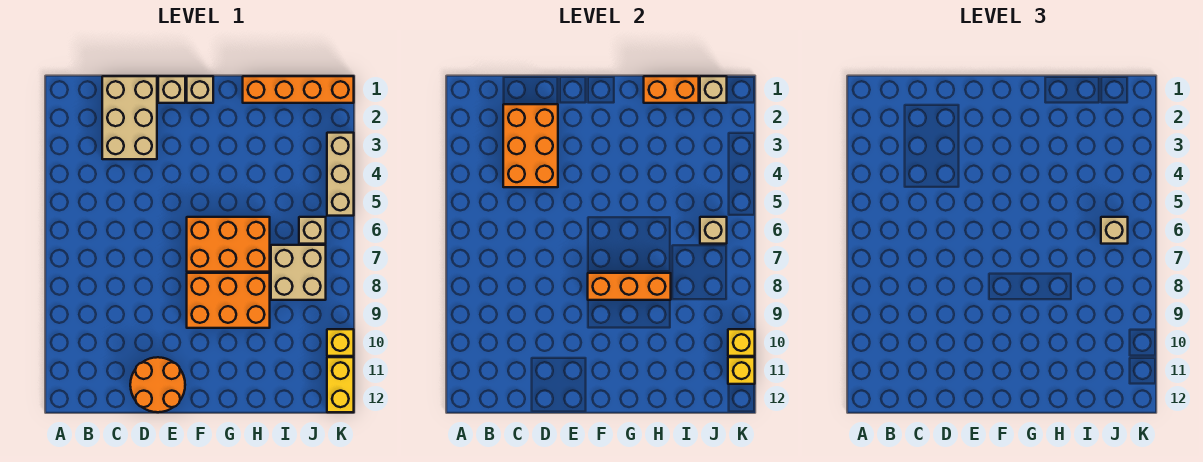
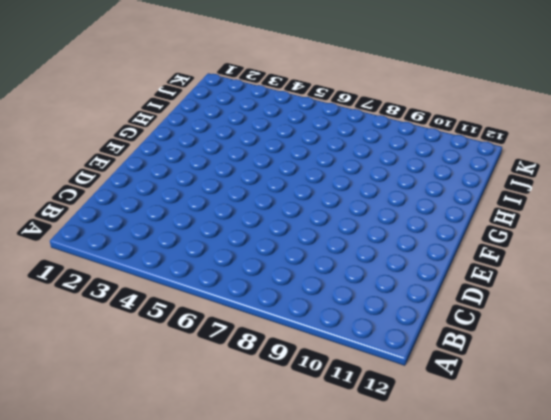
none -> tan brick C1:D3 level 1
none -> orange round brick D11:E12 level 1
none -> tan brick E1 level 1

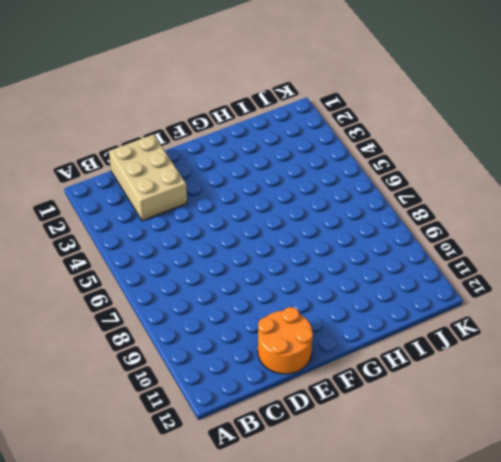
none -> tan brick E1 level 1
none -> tan brick F1 level 1
none -> orange brick F6:H7 level 1

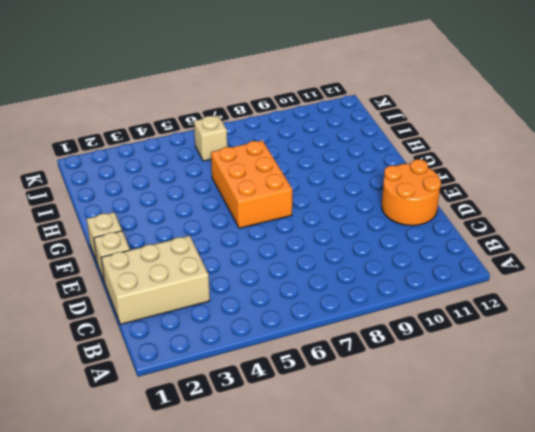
none -> orange brick F8:H9 level 1
none -> orange brick H1:K1 level 1
none -> tan brick I7:J8 level 1

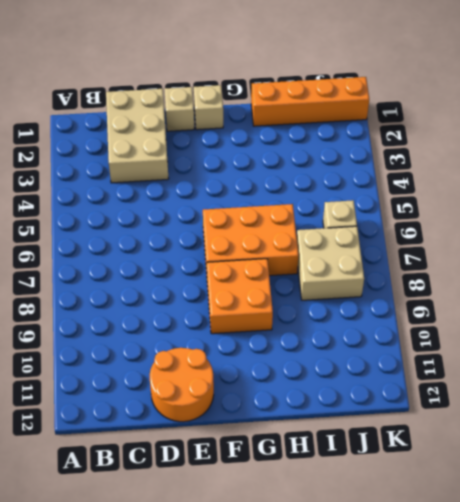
orange brick F8:G9 level 1 -> orange brick F8:H9 level 1
none -> tan brick K3:K5 level 1
none -> yellow brick K10 level 1
none -> yellow brick K11:K12 level 1

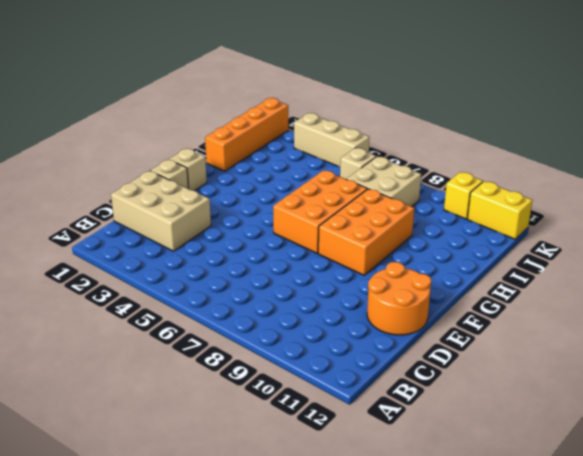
none -> orange brick C2:D4 level 2
none -> orange brick F8:H8 level 2
none -> orange brick H1:I1 level 2

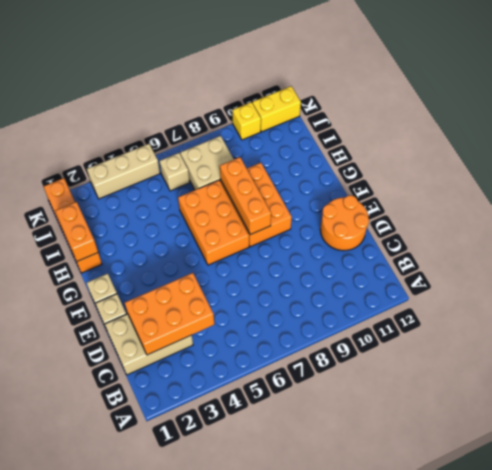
none -> tan brick J1 level 2
none -> tan brick J6 level 2
none -> yellow brick K10 level 2

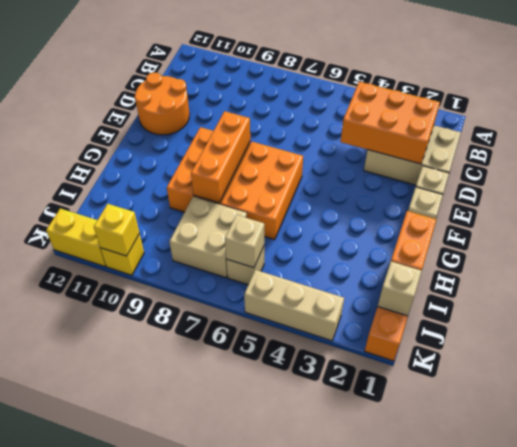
none -> yellow brick K11 level 2
none -> tan brick J6 level 3

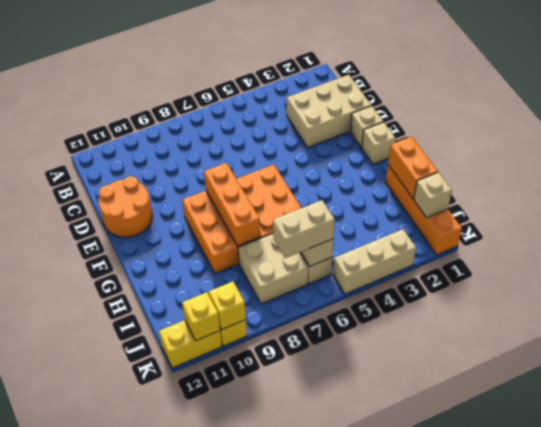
tan brick J6:J7 level 3 -> tan brick J6 level 3
none -> orange brick C2:D4 level 2

